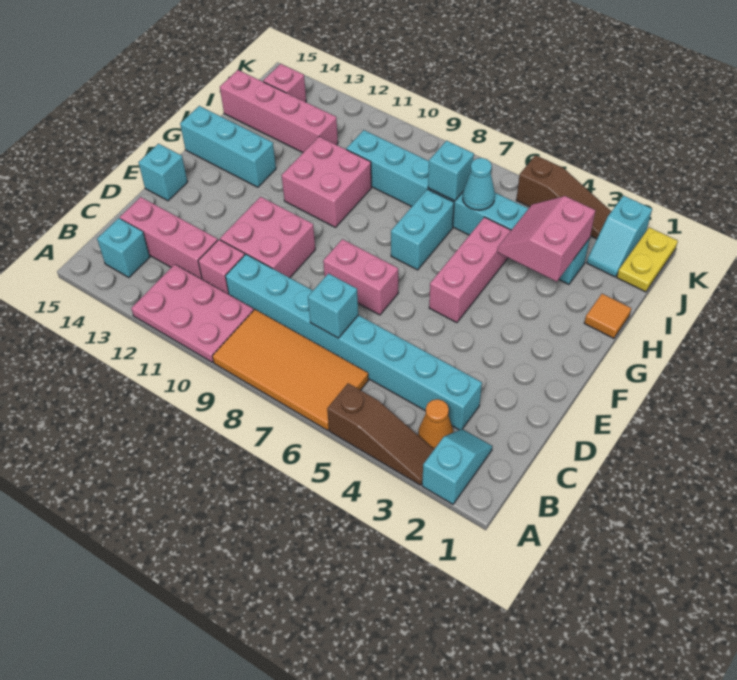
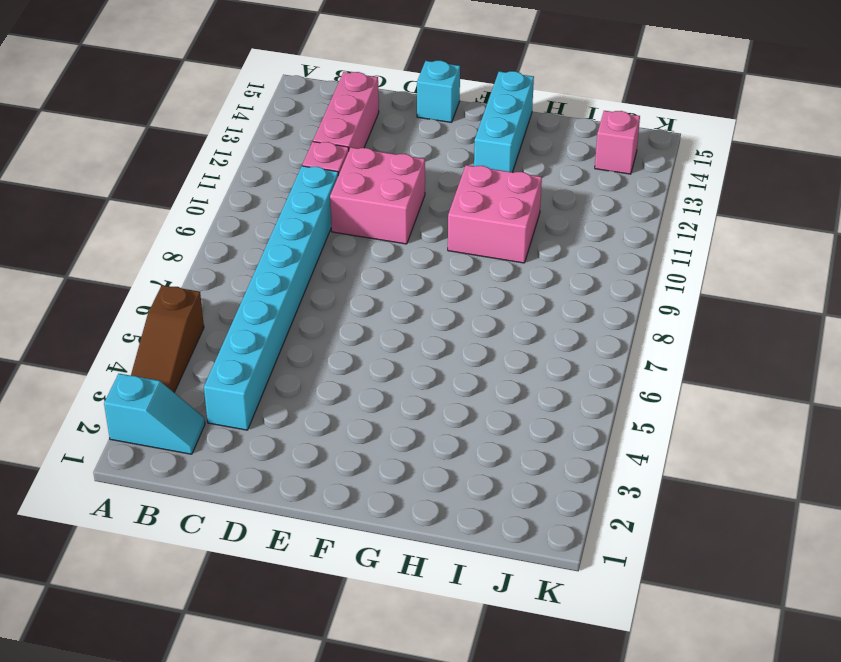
none -> orange tile A6:B9 level 1
none -> pink plate A10:B12 level 1
none -> orange cone B3 level 1

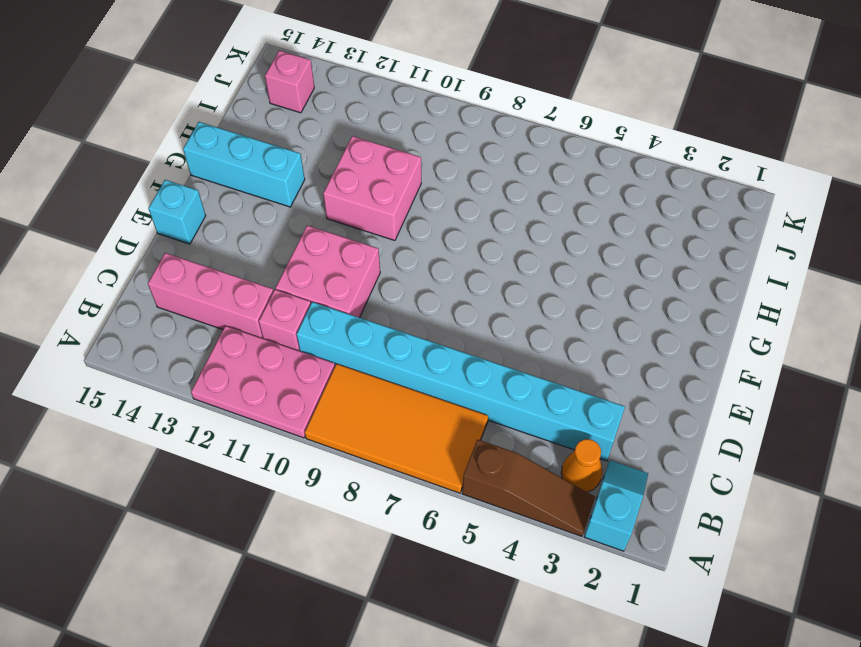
none -> cyan brick B14 level 1
none -> pink brick E7:E8 level 1
none -> pink brick F5:H5 level 1

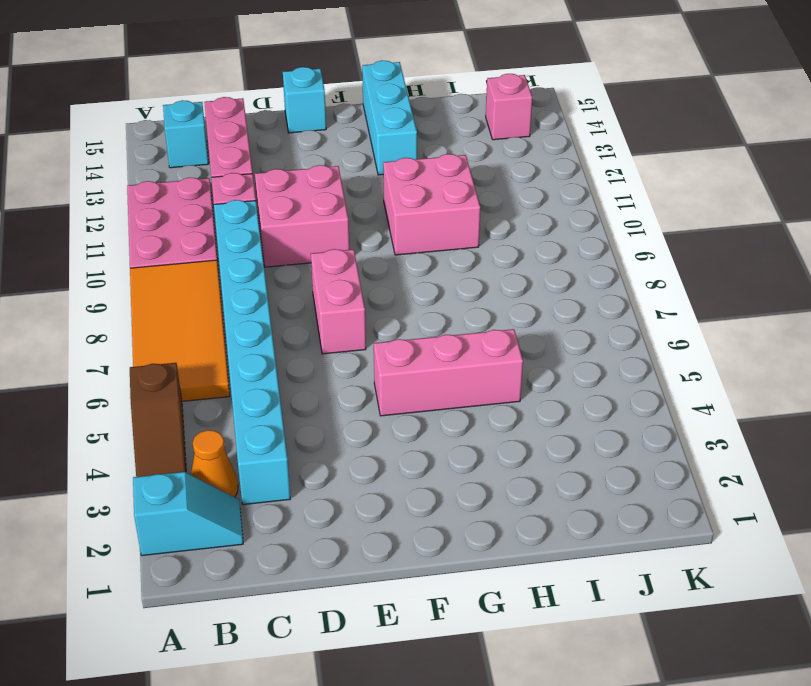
none -> cyan brick G7:H7 level 1
none -> orange tile H1 level 1
none -> cyan brick I3:I10 level 1

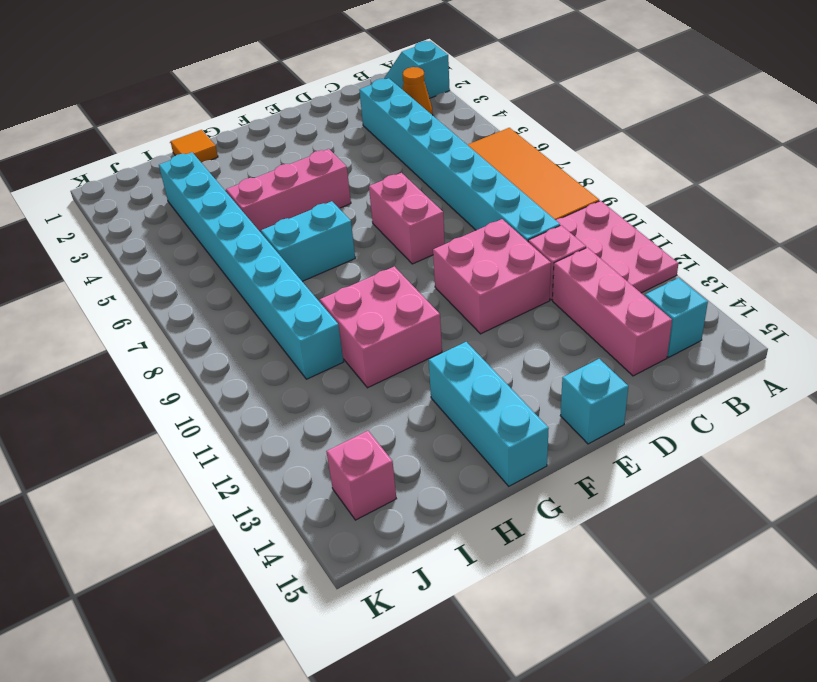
none -> brown slope A3:A5 level 1 top 5
none -> pink brick I12:I15 level 1
none -> yellow plate J1:K1 level 1

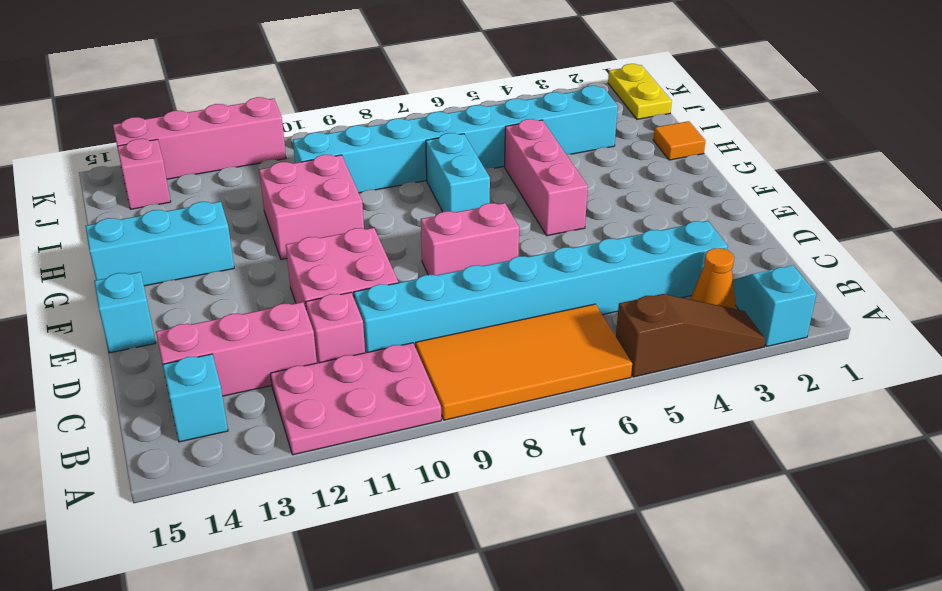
pink brick K11:K14 level 1 -> pink brick I12:I15 level 1
none -> cyan slope J2:K2 level 1 top K
none -> brown slope K3:K5 level 1 top 5
none -> cyan brick C7 level 2

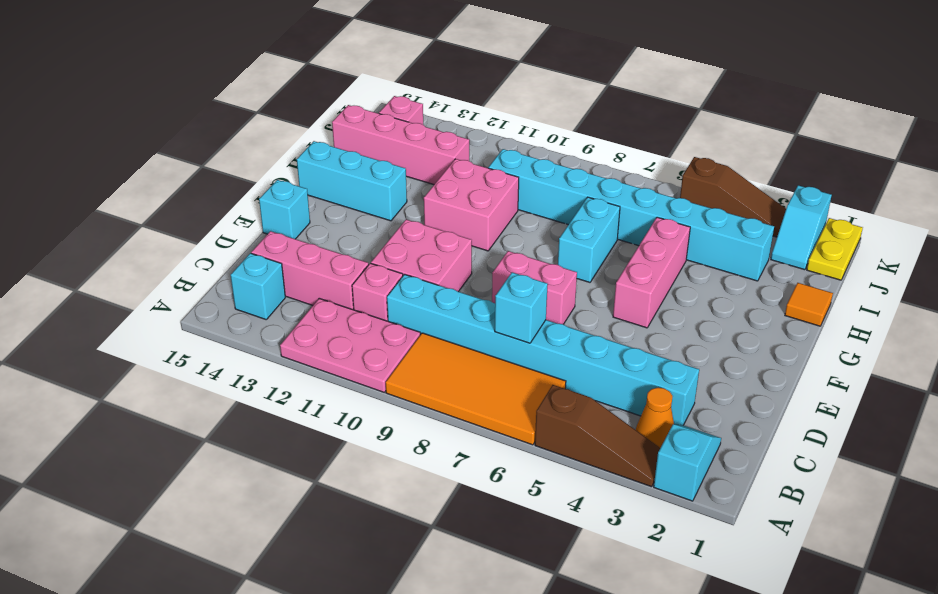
none -> pink slope H3:I4 level 2 top 3
none -> cyan cone I6 level 2
none -> cyan brick I7 level 2

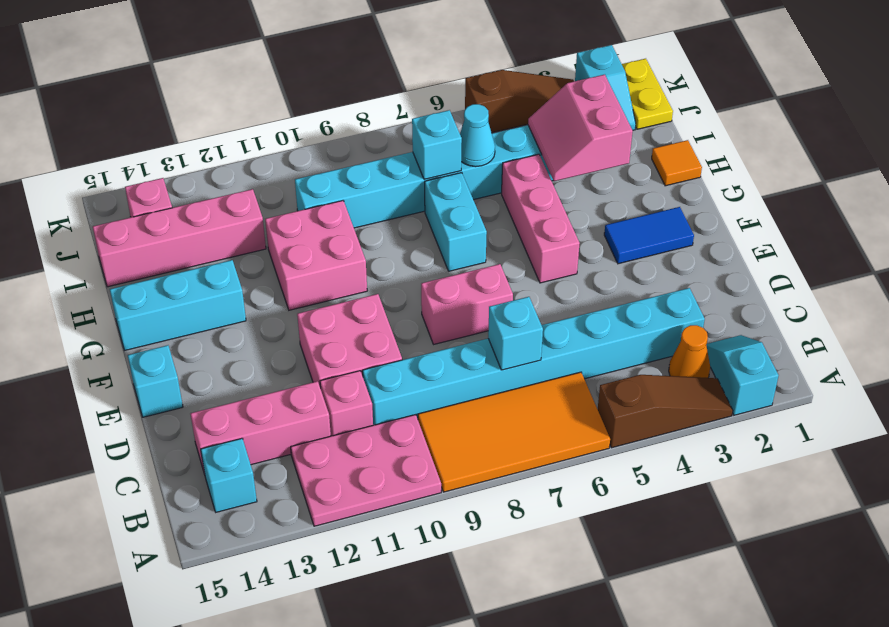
blue tile F2:F3 level 1 -> none

